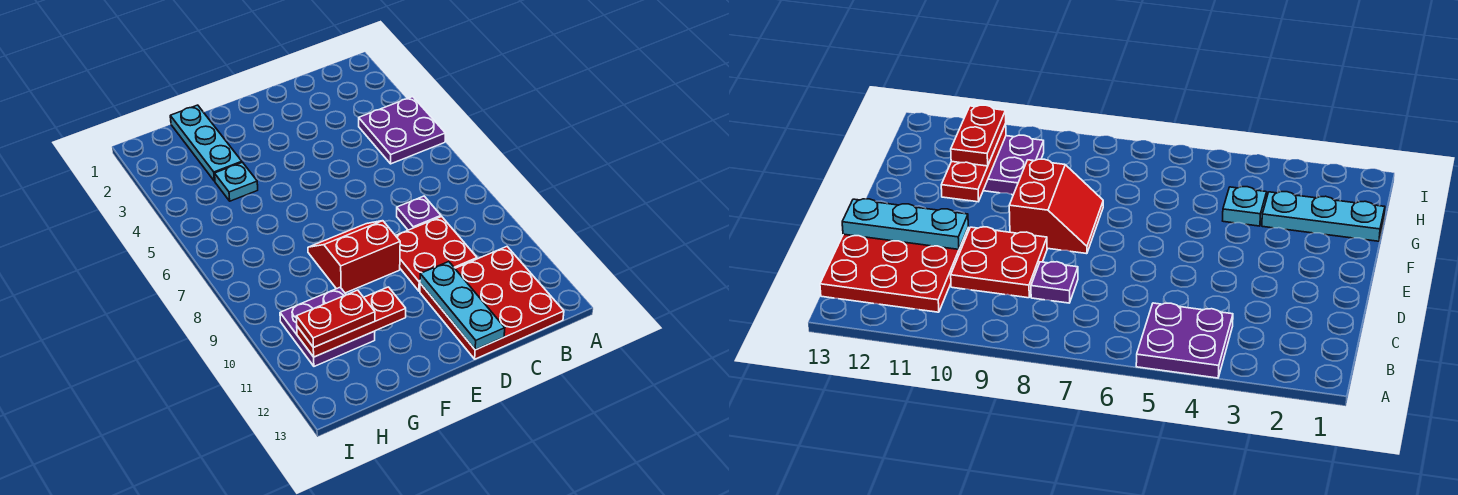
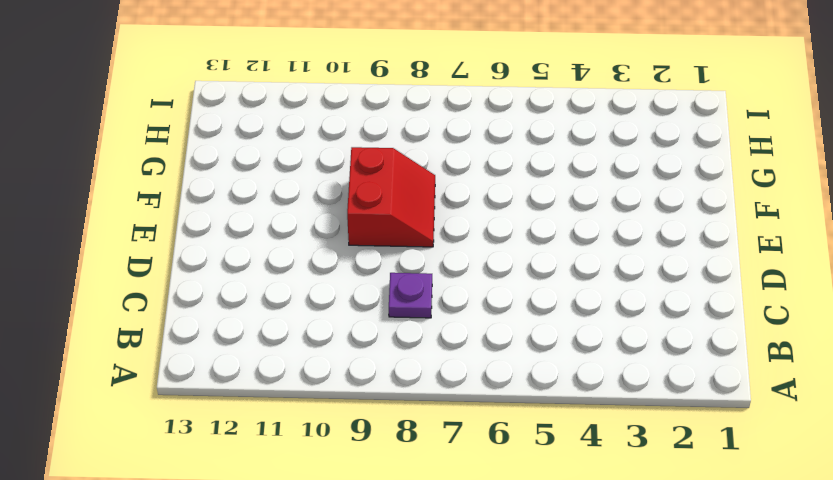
none -> purple plate A4:B5 level 1
none -> red plate B11:D13 level 1

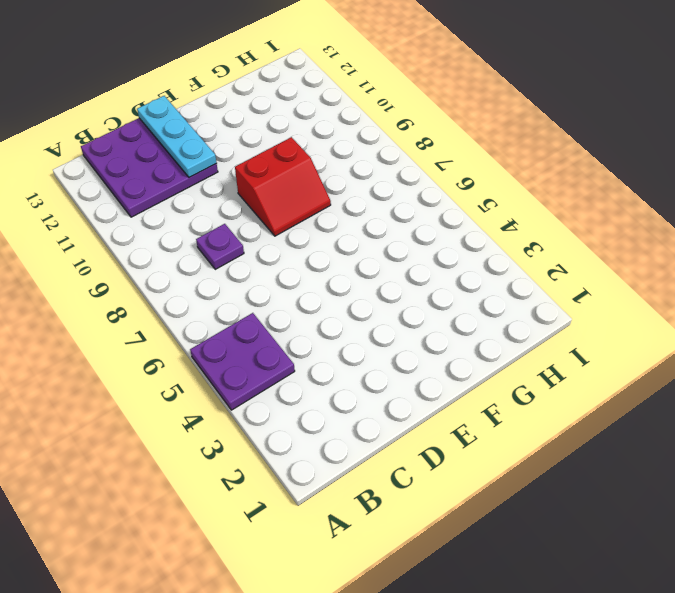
purple plate B11:D13 level 1 -> red plate B11:D13 level 1
none -> red plate C9:D10 level 1
none -> cyan plate G1:G3 level 1

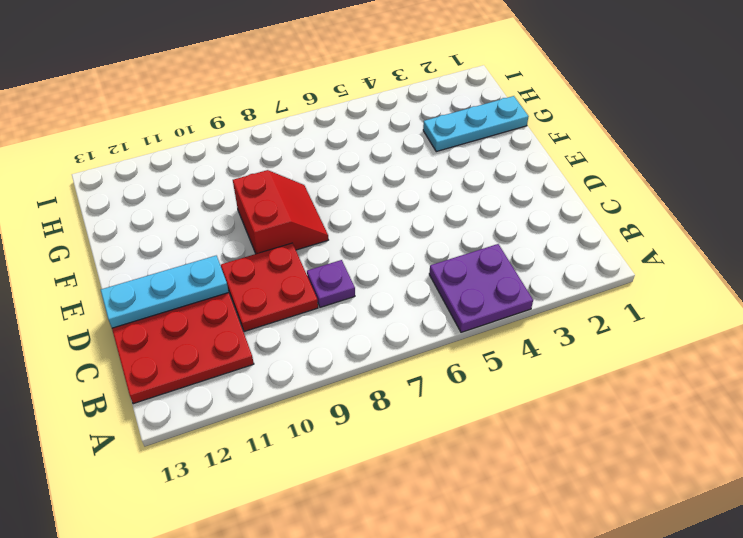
none -> cyan plate G4 level 1
none -> purple plate G10:H11 level 1

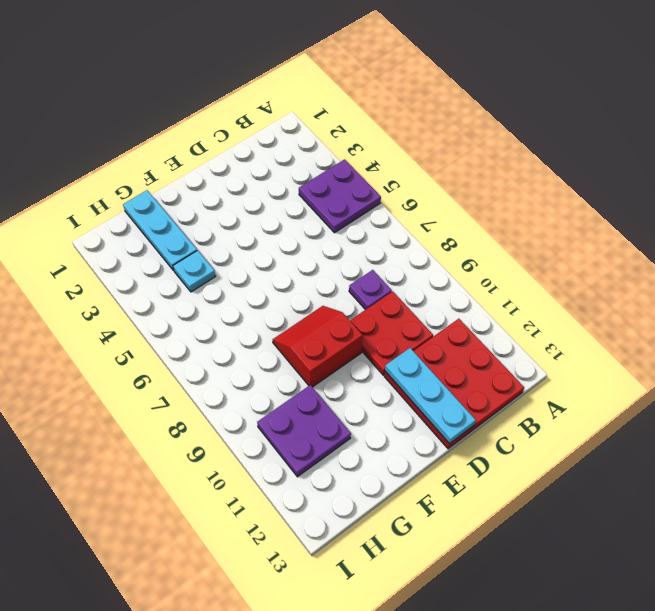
none -> red plate F11:H11 level 2
none -> red plate G11:H11 level 3

